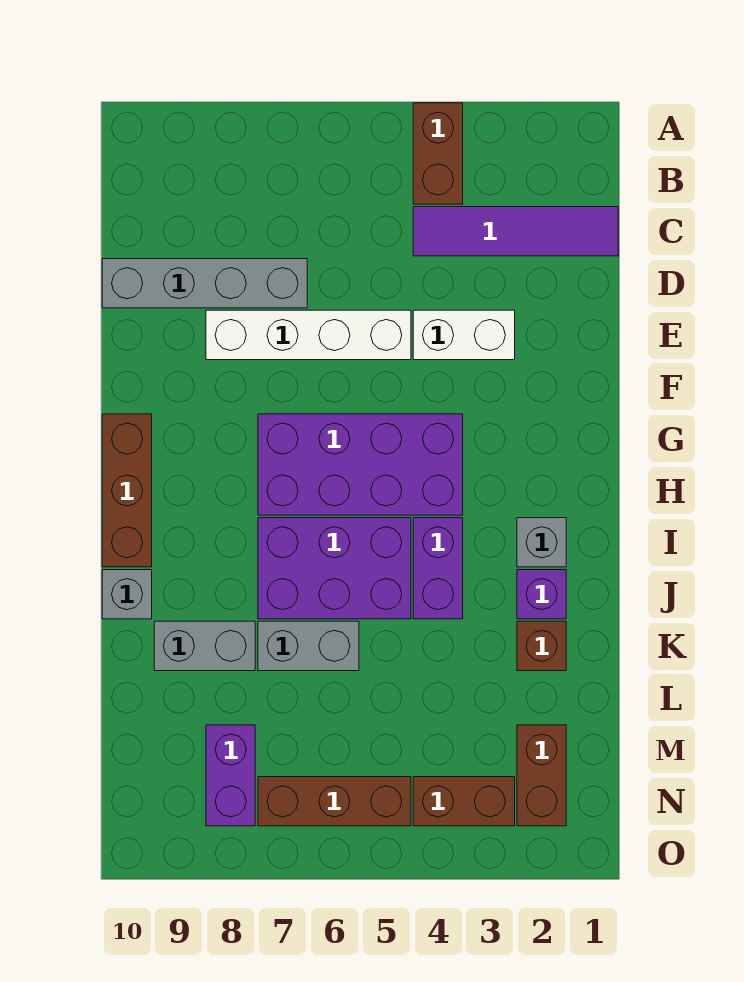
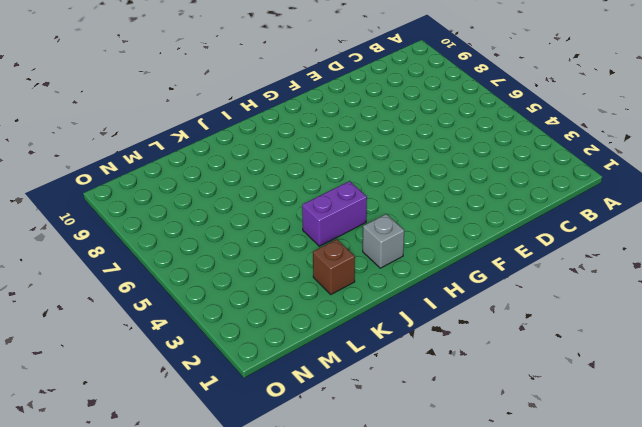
none -> brown brick A4:B4 level 1
none -> purple tile C1:C4 level 1
none -> grey brick D7:D10 level 1

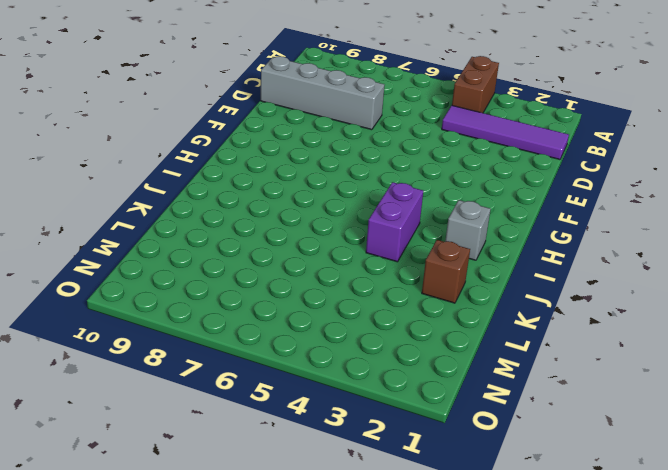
none -> white brick E3:E4 level 1
none -> white brick E5:E8 level 1
none -> purple brick G4:H7 level 1

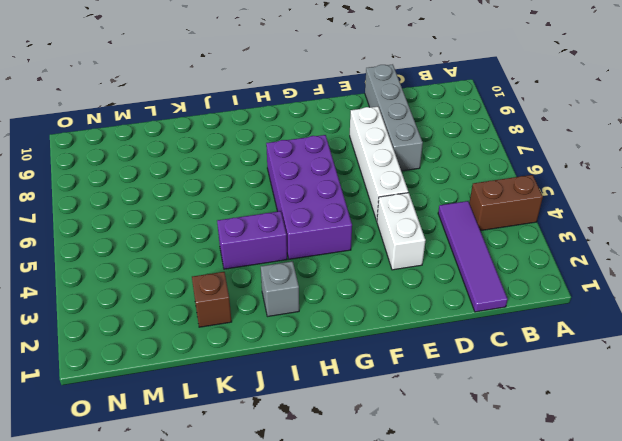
none -> brown brick G10:I10 level 1
none -> purple brick I5:J7 level 1
none -> purple brick J2 level 1

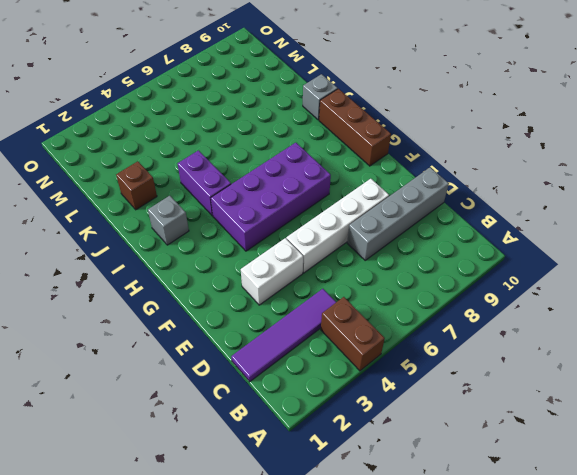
none -> purple brick I5:J7 level 1
none -> purple brick J2 level 1
none -> grey brick K6:K7 level 1

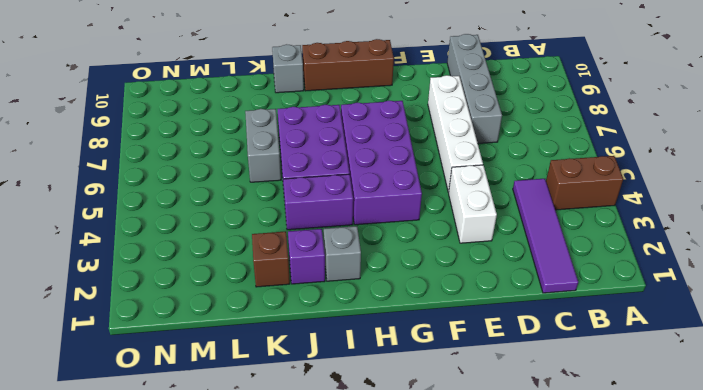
none -> grey brick K8:K9 level 1
none -> brown brick M2:N2 level 1
none -> purple brick M8:N8 level 1

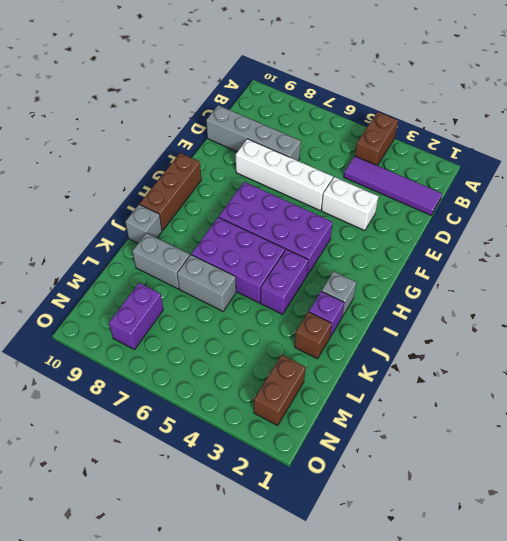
none -> brown brick N3:N4 level 1
none -> brown brick N5:N7 level 1

